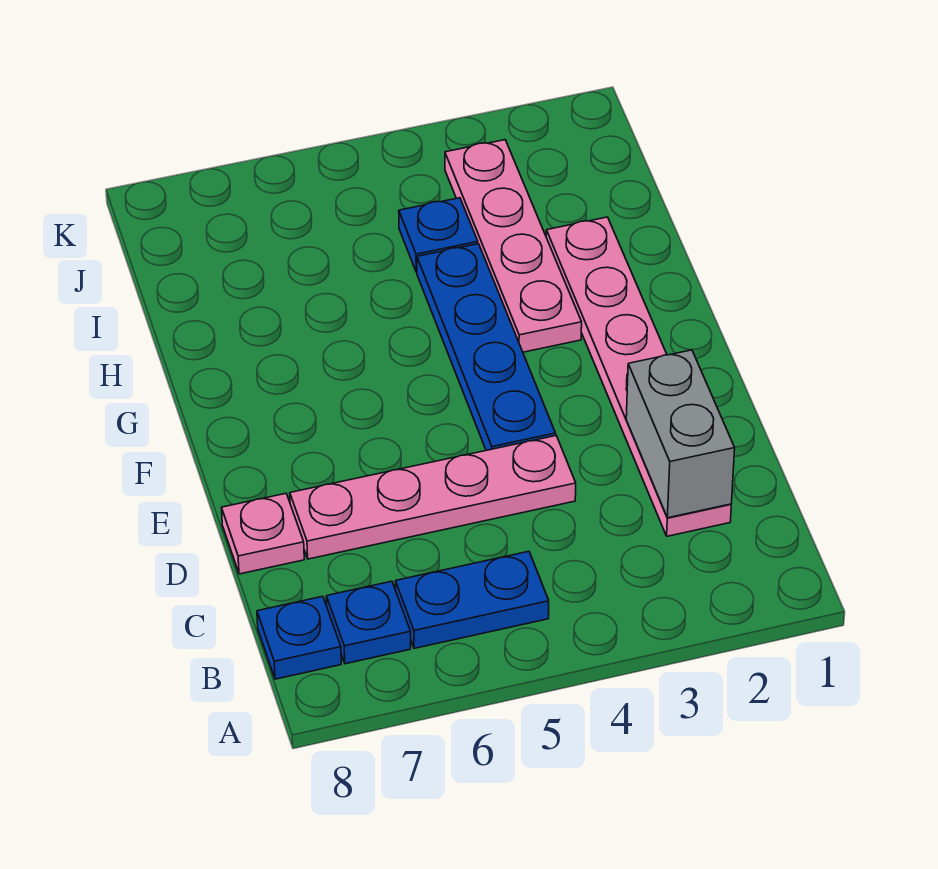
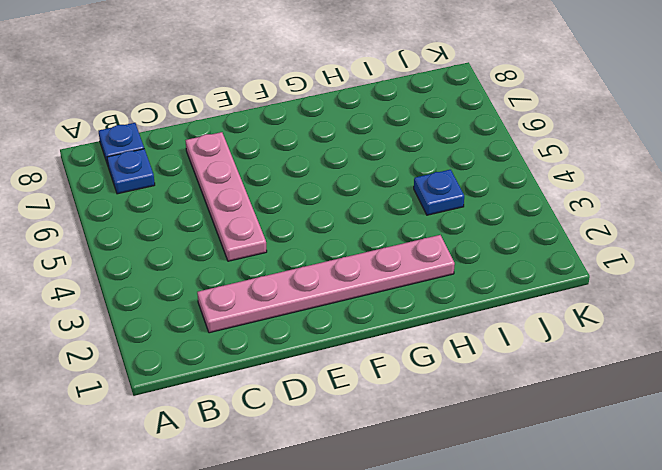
none -> blue plate B5:B6 level 1
none -> pink plate D8 level 1

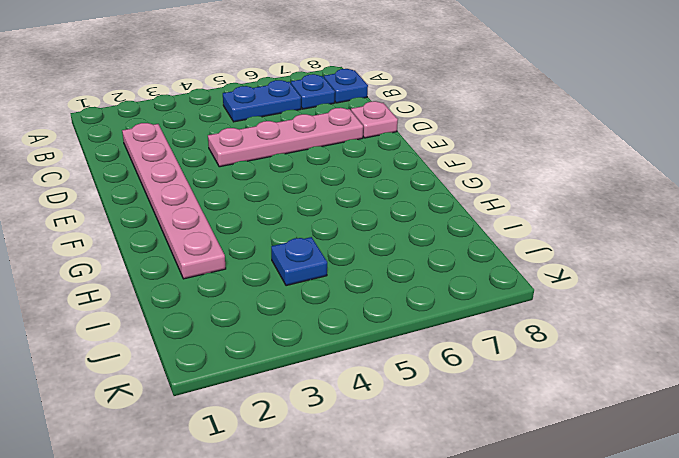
none -> blue plate E4:H4 level 1
none -> pink plate G3:J3 level 1

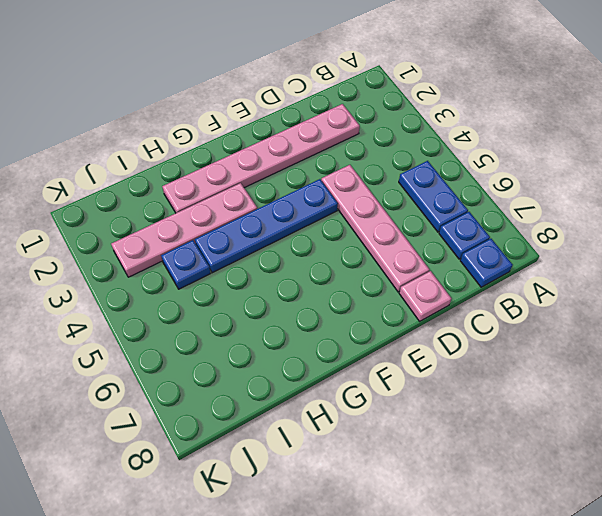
none -> grey brick C2:D2 level 2

